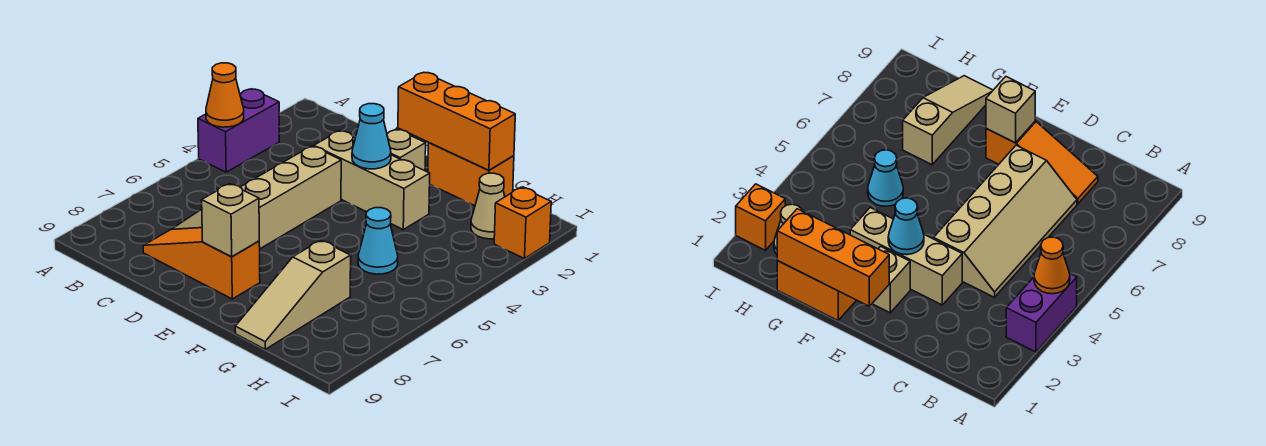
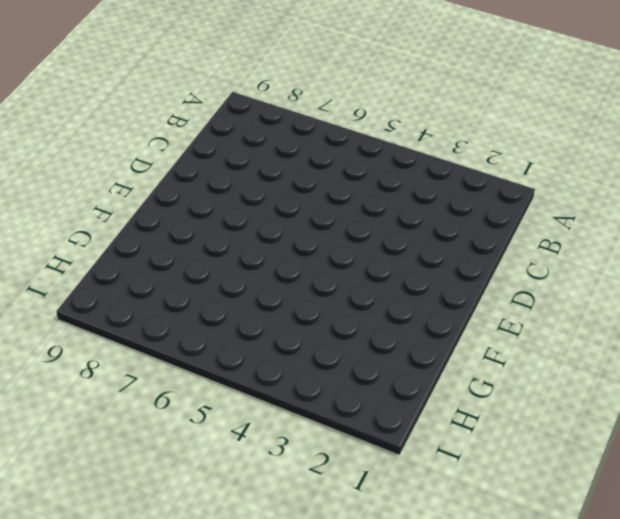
none -> purple brick A3:A4 level 1
none -> tan slope C4:D7 level 1 top D
none -> orange slope C8:E8 level 1 top E

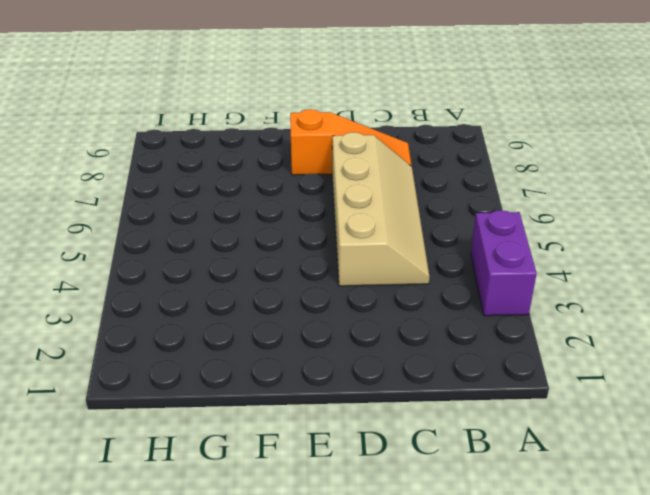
none -> tan brick D3:F3 level 1
none -> tan brick E2 level 1
none -> orange brick F1:G1 level 1

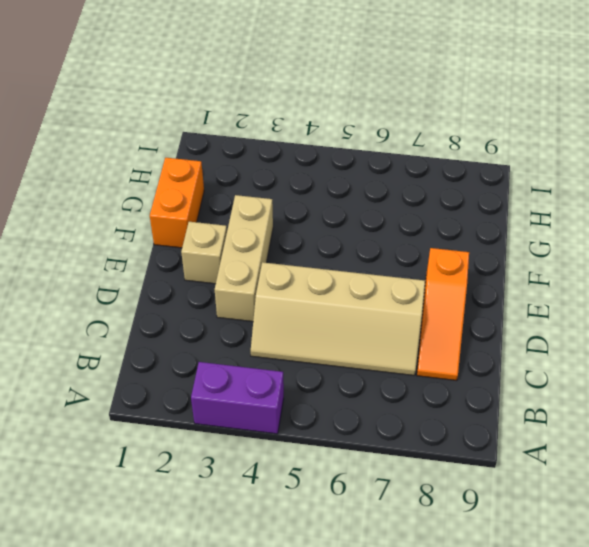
none -> cyan cone G5 level 1
none -> tan slope G7:G9 level 1 top 7
none -> tan cone H2 level 1

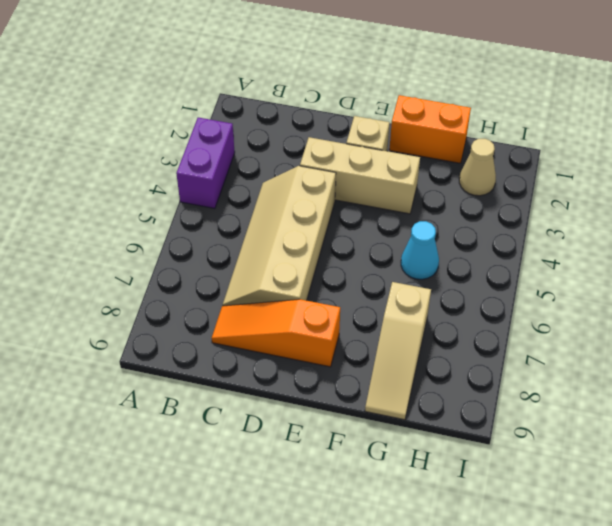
none -> orange brick I2 level 1
none -> orange cone A4 level 2
none -> orange brick E1:G1 level 2

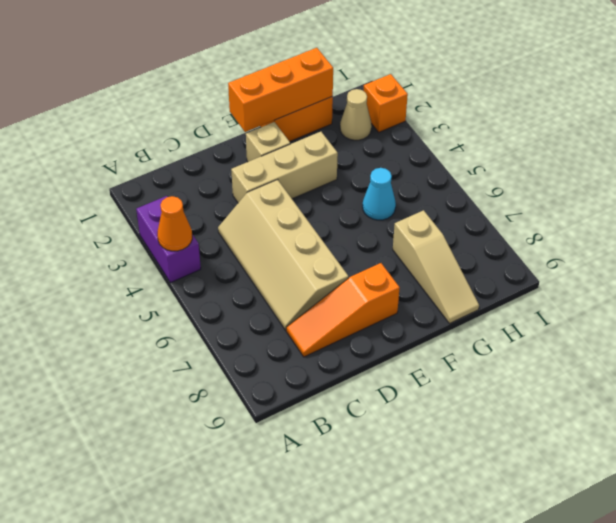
none -> cyan cone E3 level 2
none -> tan brick E8 level 2

